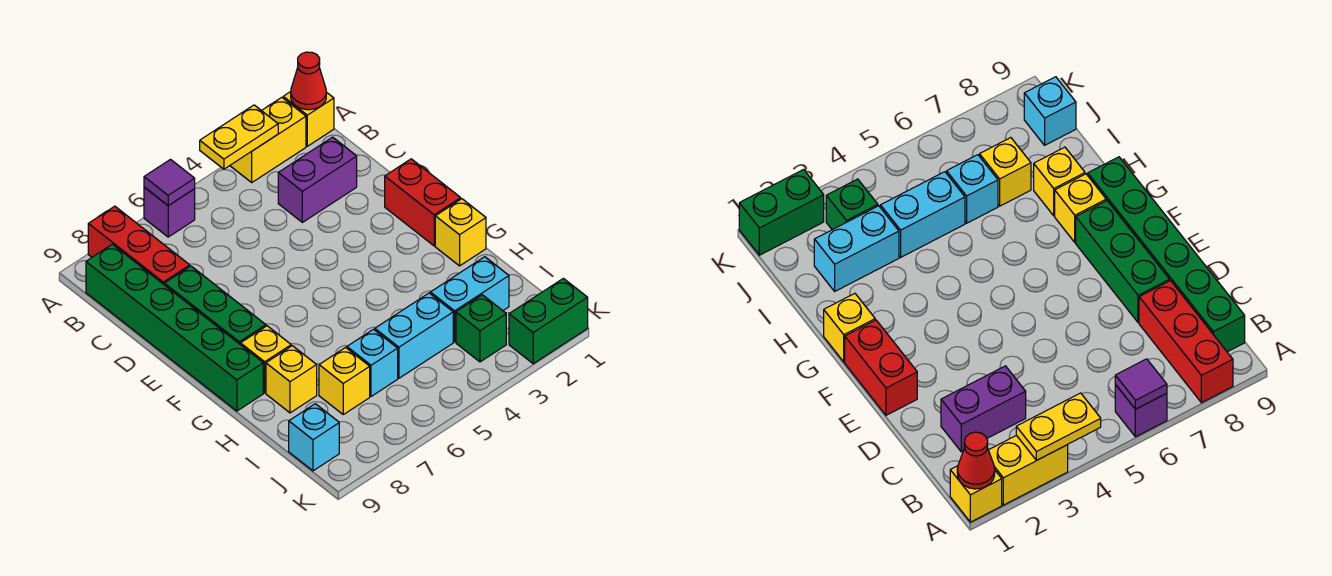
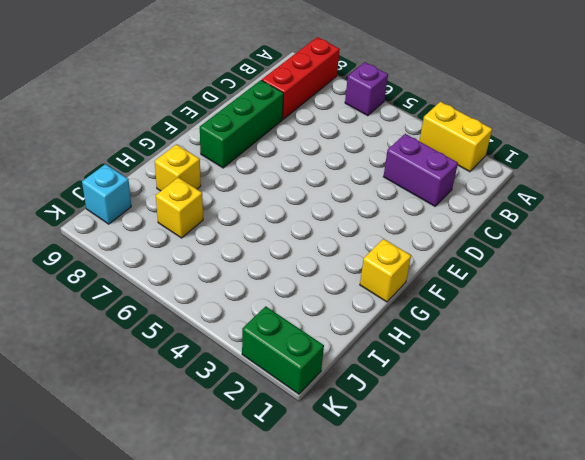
none -> yellow brick A1 level 1
none -> green brick B9:G9 level 1
none -> red brick E1:F1 level 1

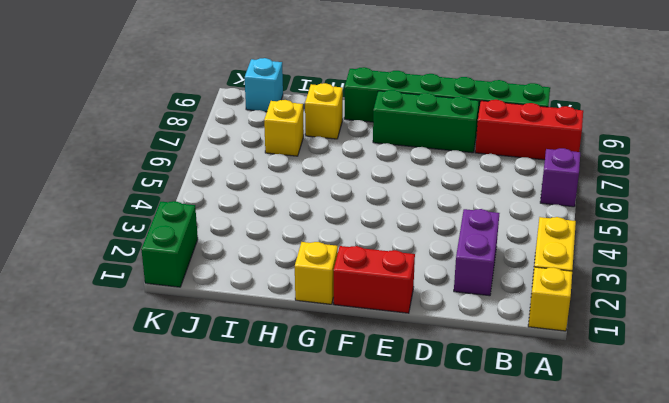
none -> yellow brick G8 level 1
none -> cyan brick I2:I3 level 1
none -> cyan brick I4:I5 level 1

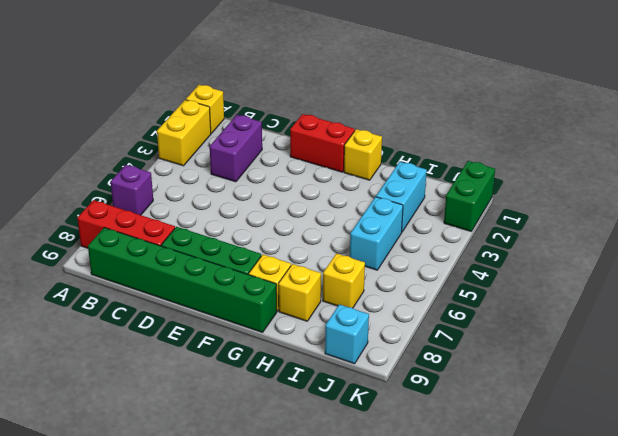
none -> cyan brick I6 level 1
none -> green brick J3 level 1
none -> red cone A1 level 2

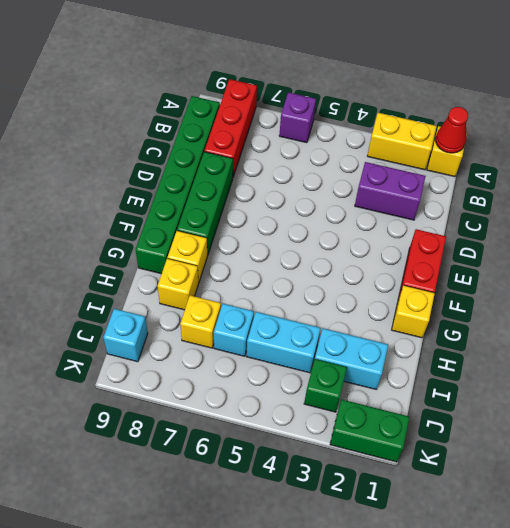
none -> yellow plate A3:A4 level 2
none -> purple tile A6 level 2

